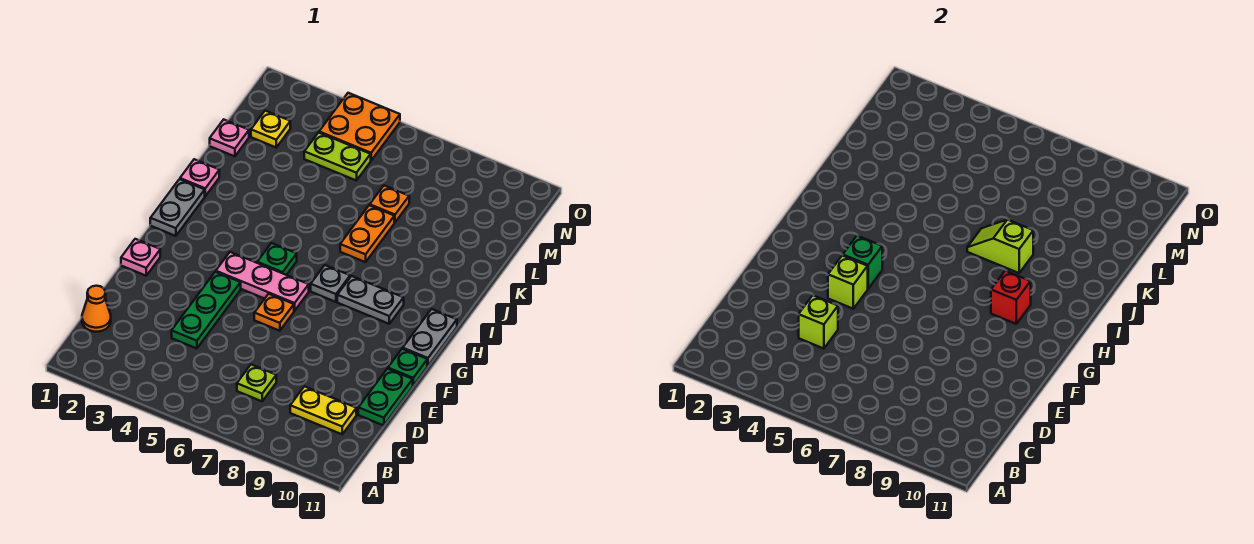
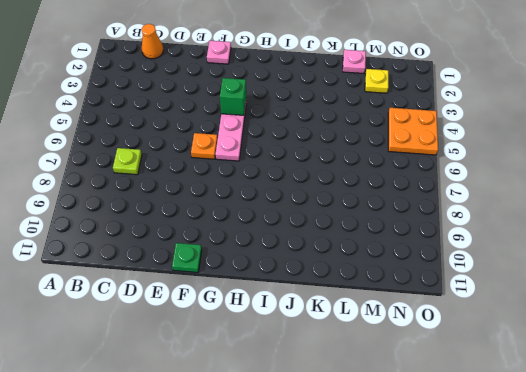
none -> yellow plate C9:C10 level 1
none -> green plate D4:F4 level 1
none -> green plate D11:E11 level 1

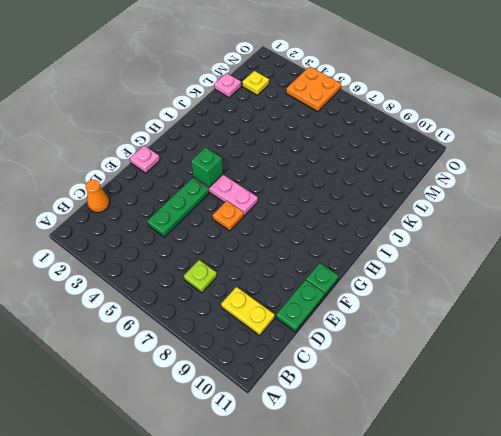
none -> grey plate G11:H11 level 1
none -> grey plate H1:I1 level 1
none -> green plate H5 level 1

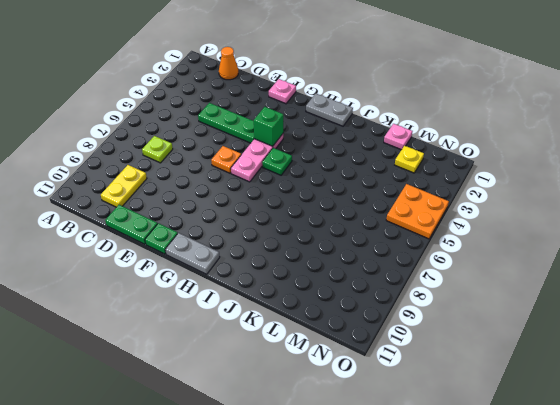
none -> grey plate H7 level 1
none -> grey plate H8:H9 level 1
none -> pink plate J1 level 1

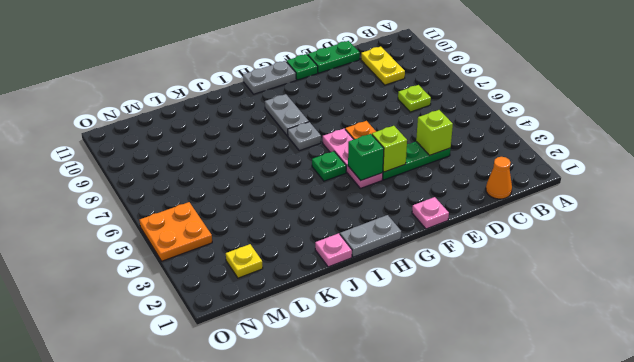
none -> orange plate J7:K7 level 1
none -> pink plate L1 level 1
none -> orange plate L7 level 1

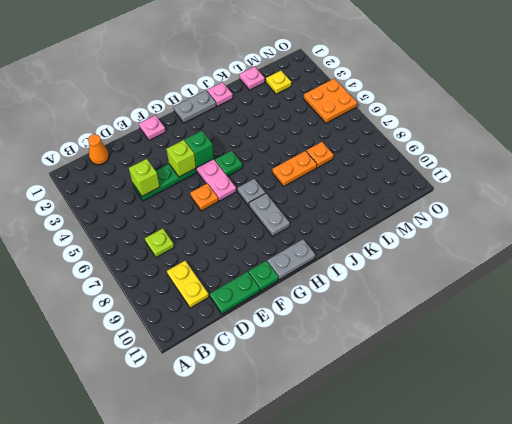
none -> lime plate M4:M5 level 1
none -> red brick H9 level 2
none -> lime slope J7:J8 level 2 top 8

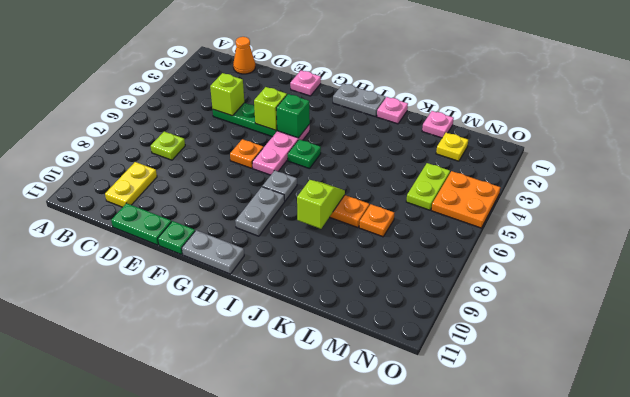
none -> red brick H9 level 2

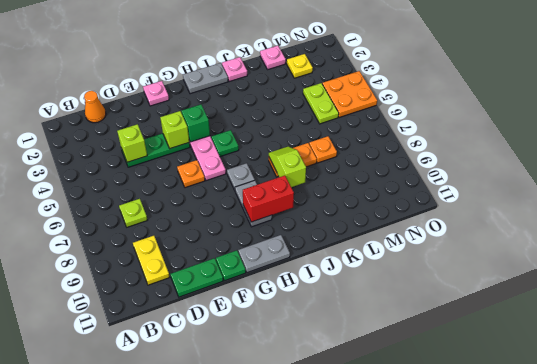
red brick H9:I9 level 2 -> red brick H9 level 2

